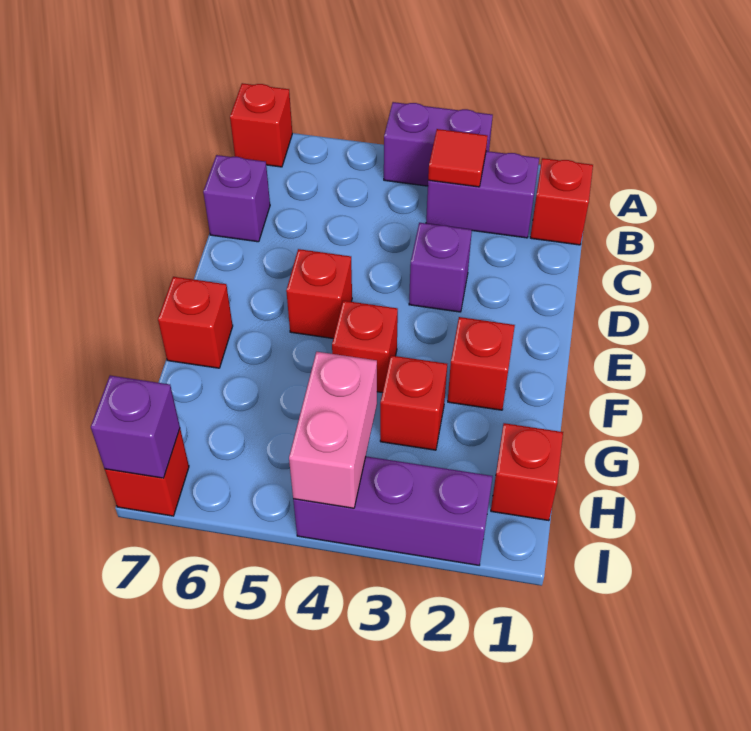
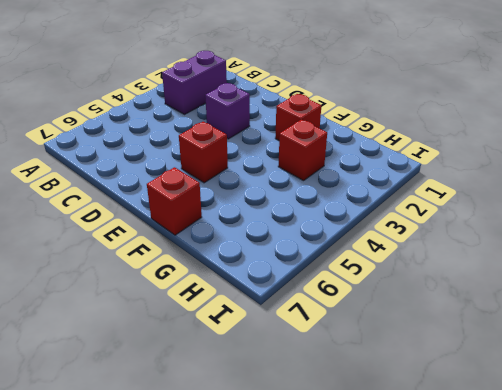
none -> purple brick A3:A4 level 1
none -> red brick A7 level 1
none -> red brick B1 level 1

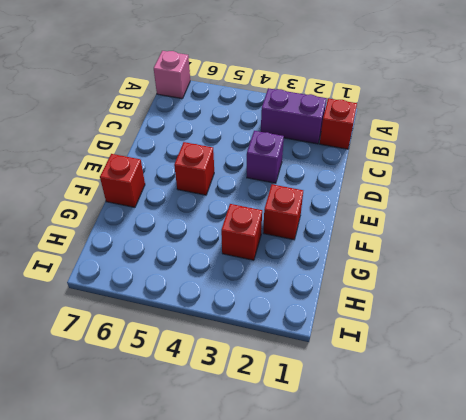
pink brick A7 level 1 -> red brick A7 level 1
none -> purple brick A3:A4 level 1
none -> purple brick C7 level 1
none -> red brick F4 level 1

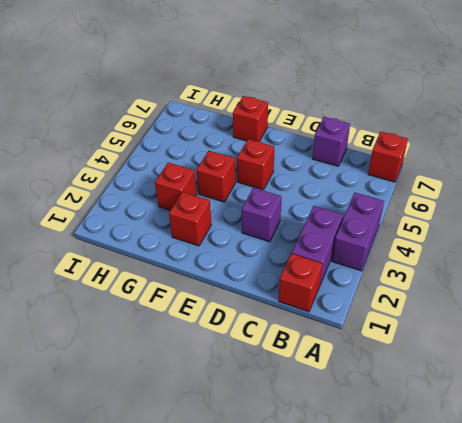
none -> red brick H1 level 1
none -> purple brick I2:I4 level 1
none -> red brick I7 level 1

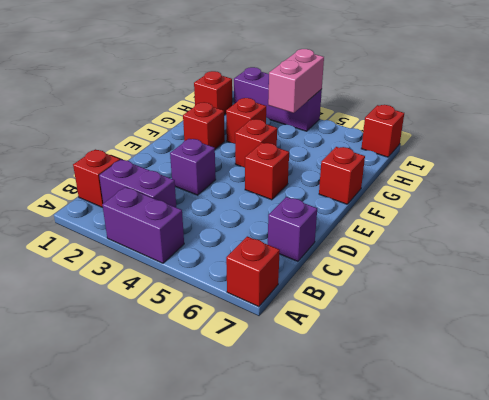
none -> red tile B3 level 2
none -> purple brick I7 level 2

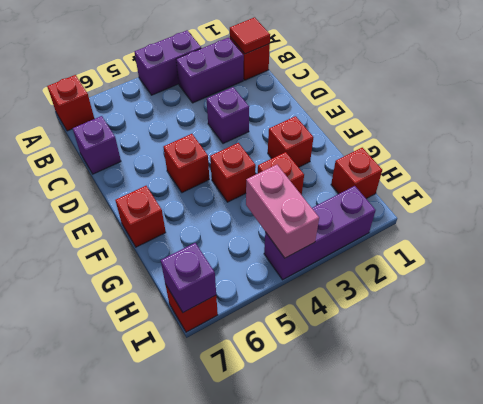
red tile B1 level 2 -> red tile B3 level 2

